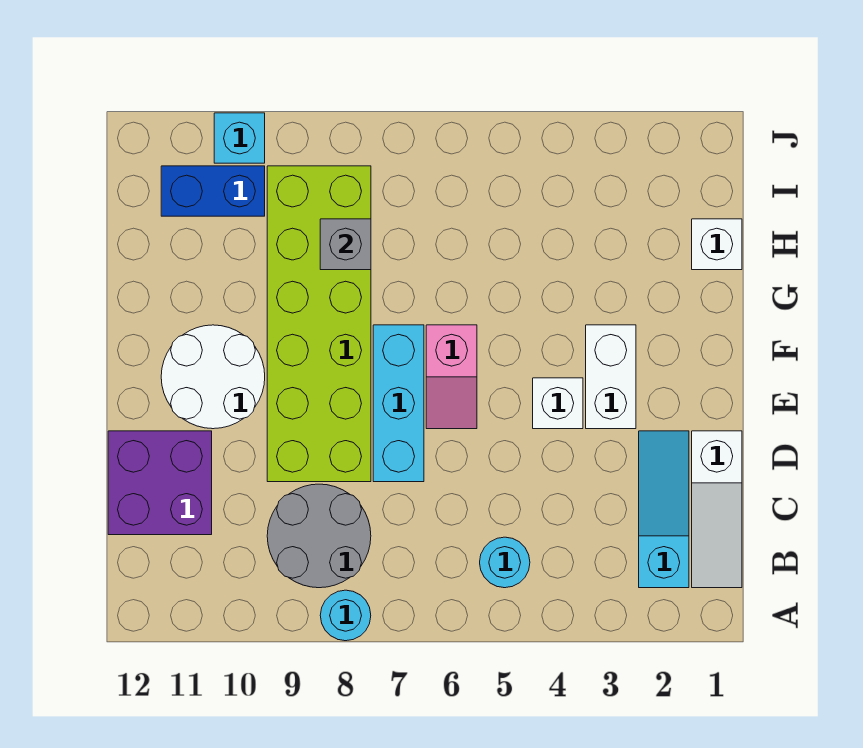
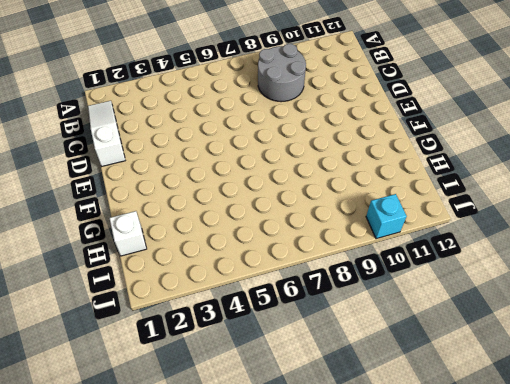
none -> cyan round brick A8 level 1
none -> cyan slope B2:D2 level 1 top B
none -> cyan round brick B5 level 1

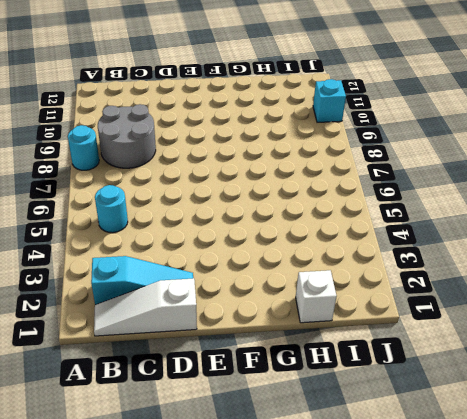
none -> purple brick C11:D12 level 1
none -> cyan brick D7:F7 level 1
none -> lime brick D8:I9 level 1

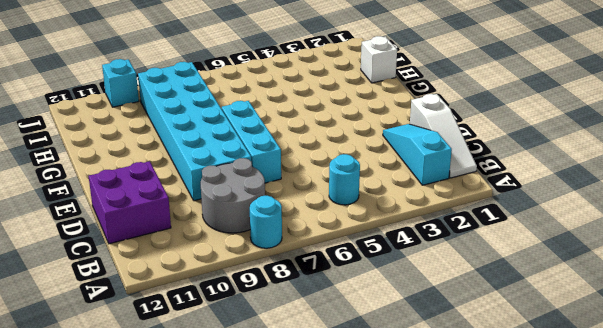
cyan brick D8:I9 level 1 -> lime brick D8:I9 level 1
none -> white brick E3:F3 level 1
none -> white brick E4 level 1
none -> pink slope E6:F6 level 1 top F

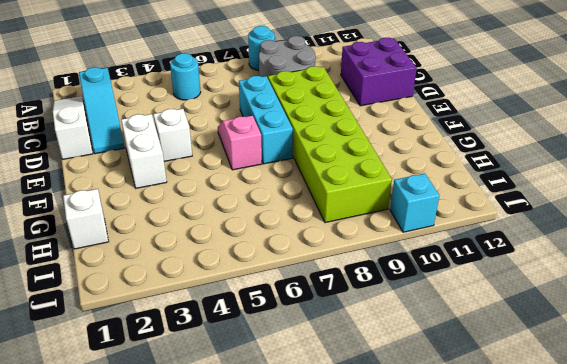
none -> white round brick E10:F11 level 1
none -> blue brick I10:I11 level 1
none -> grey brick H8 level 2

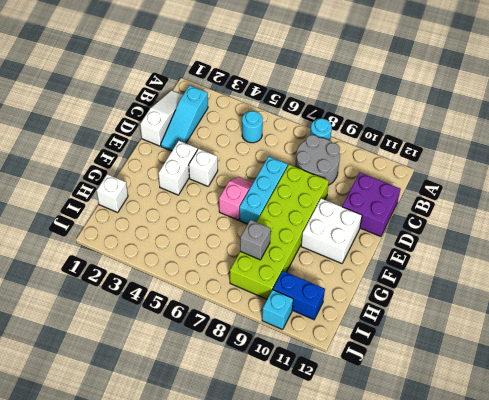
white brick E10:F11 level 1 -> white round brick E10:F11 level 1

